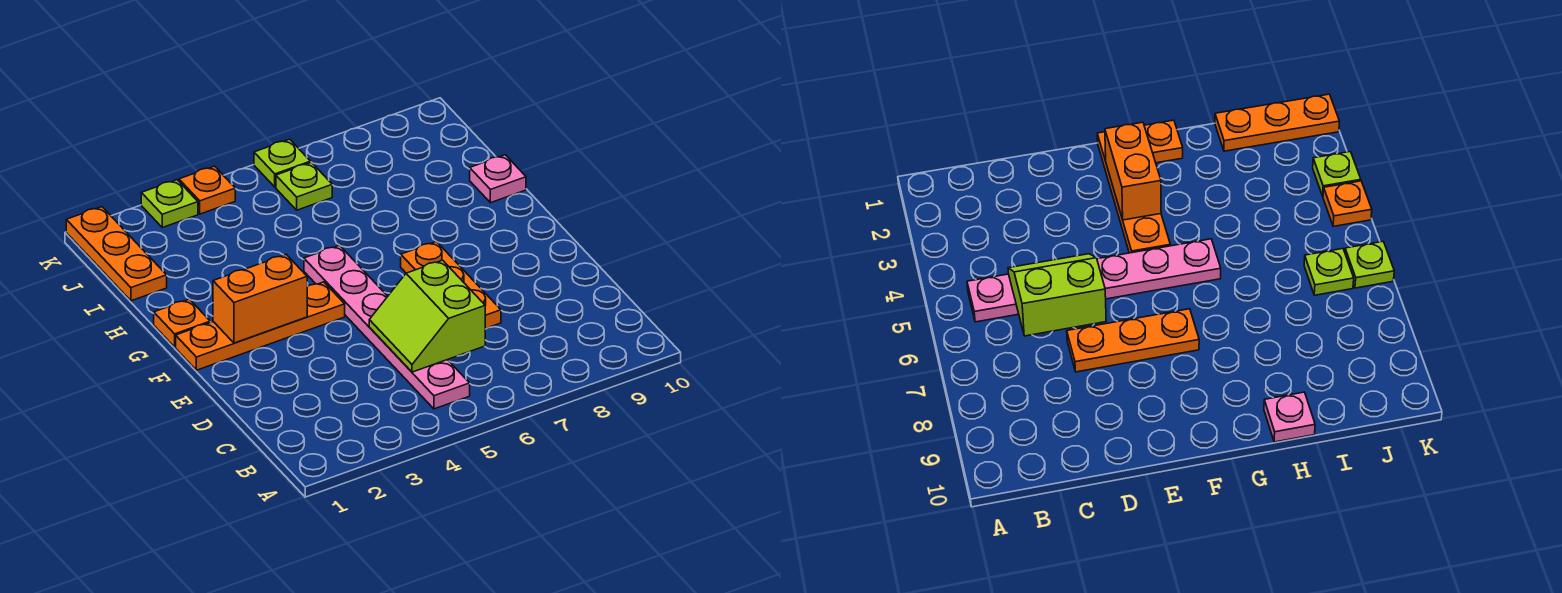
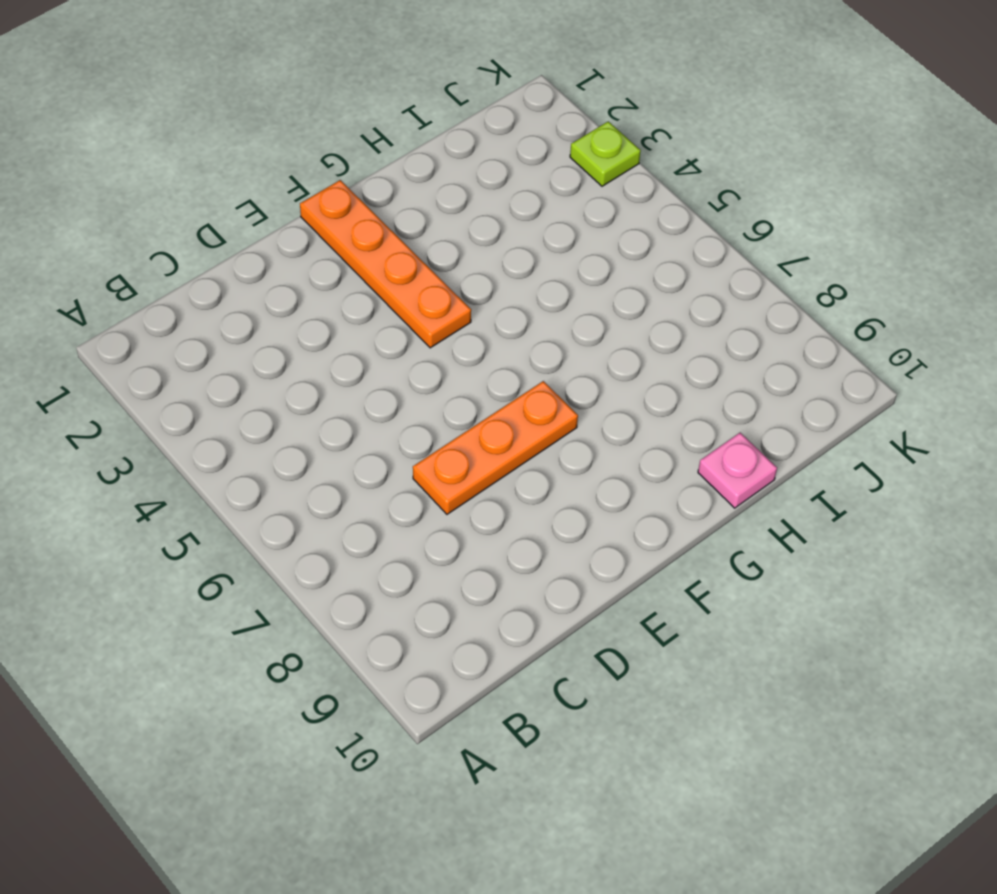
none -> pink plate B5:G5 level 1
none -> orange plate G1 level 1
none -> orange plate I1:K1 level 1

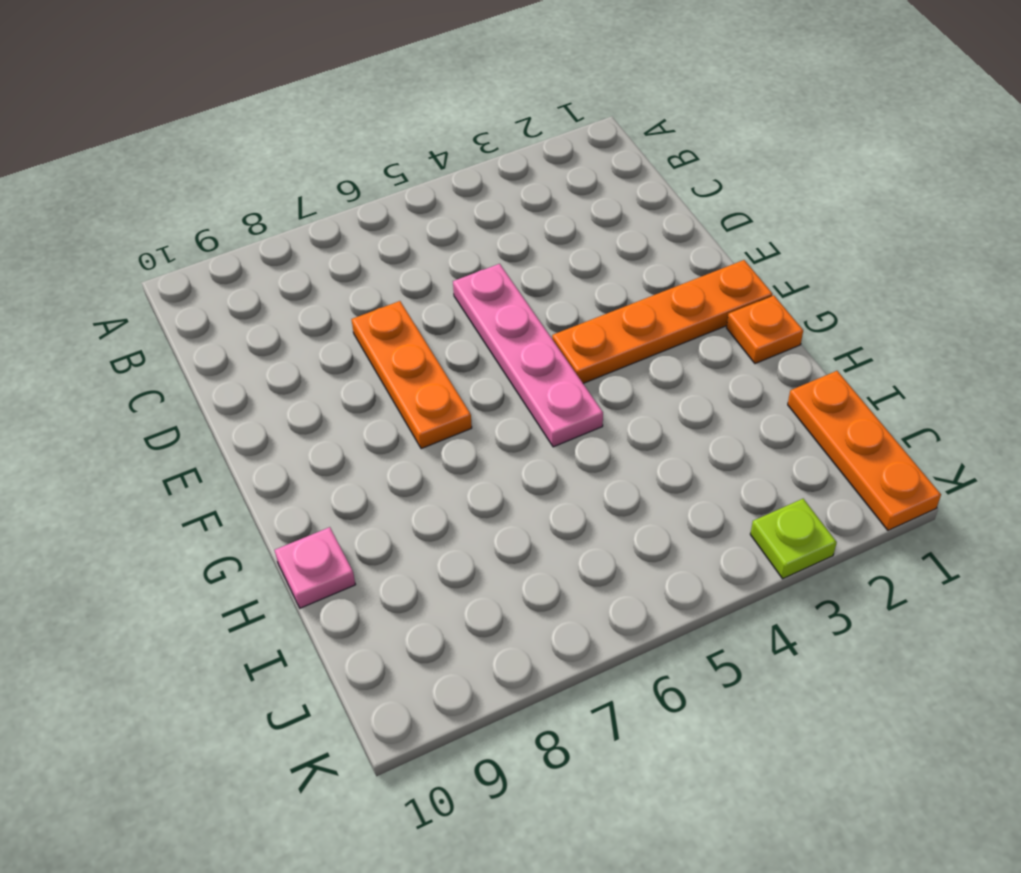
pink plate D5:G5 level 1 -> pink plate B5:G5 level 1
none -> lime plate J6 level 1
none -> orange plate K4 level 1
none -> lime plate K6 level 1

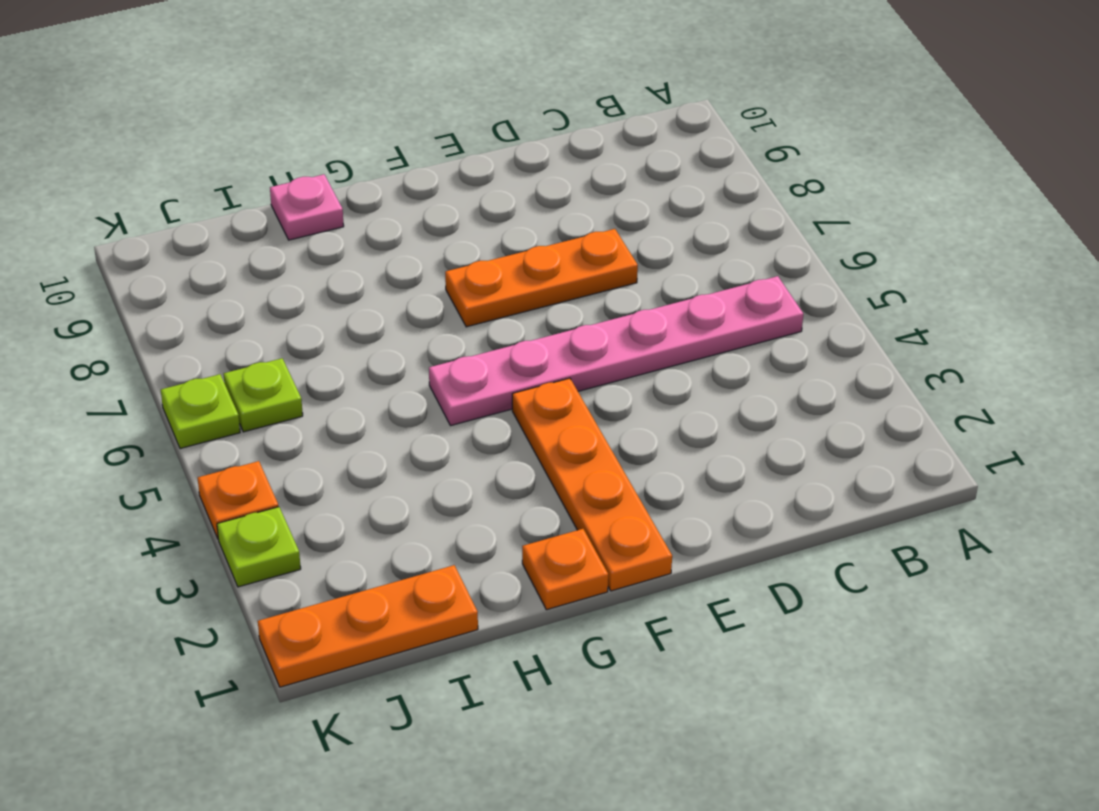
none -> lime slope C5:D6 level 2 top 6
none -> orange brick F2:F3 level 2

